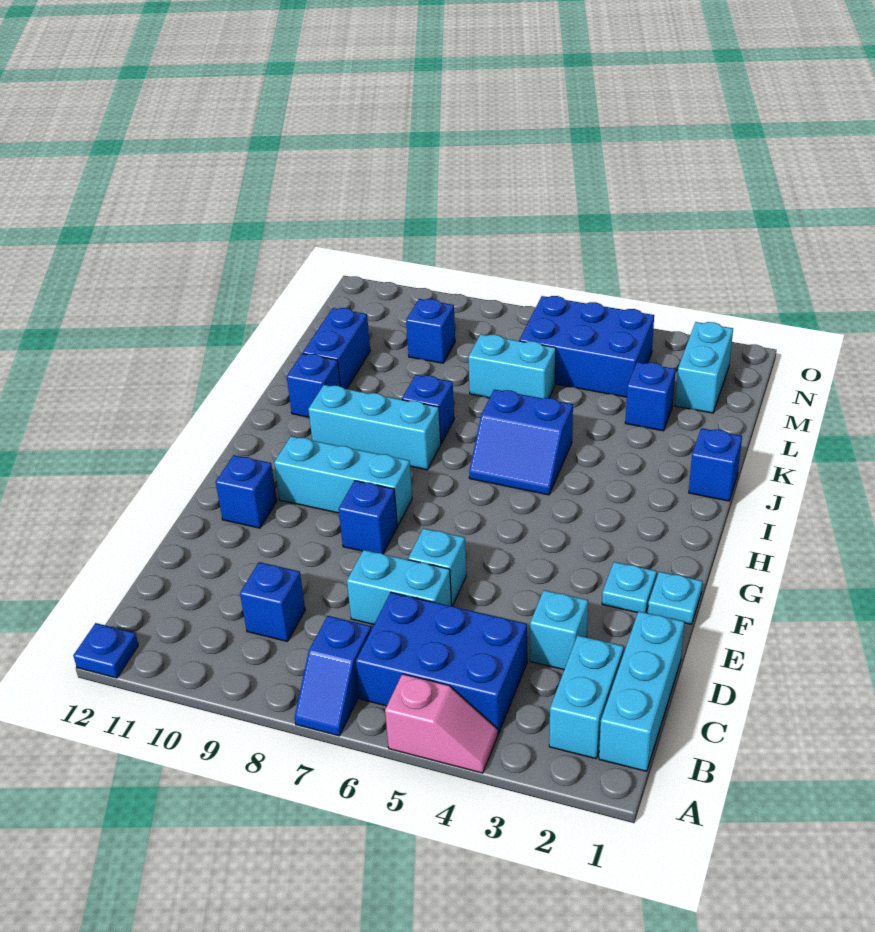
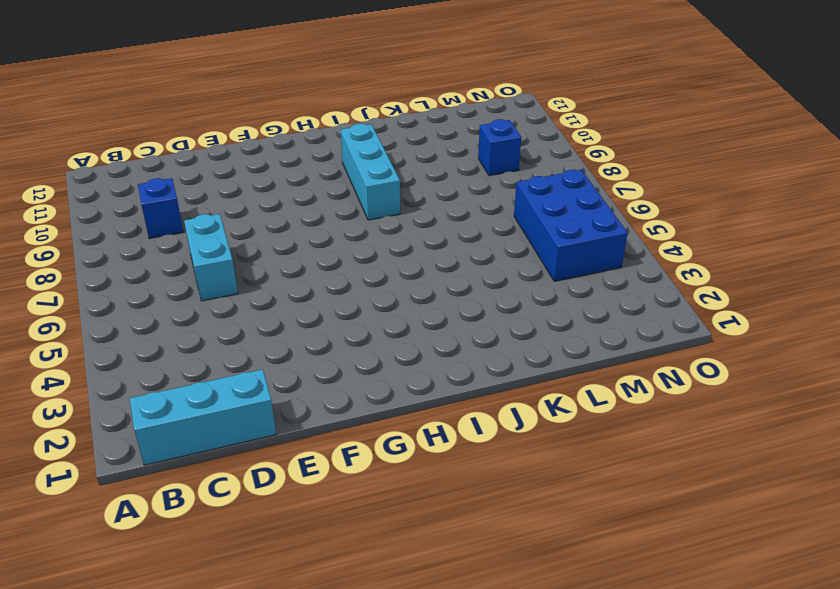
none -> pink slope A4:A5 level 1 top 5
none -> blue slope A7:B7 level 1 top B
none -> blue plate A12 level 1

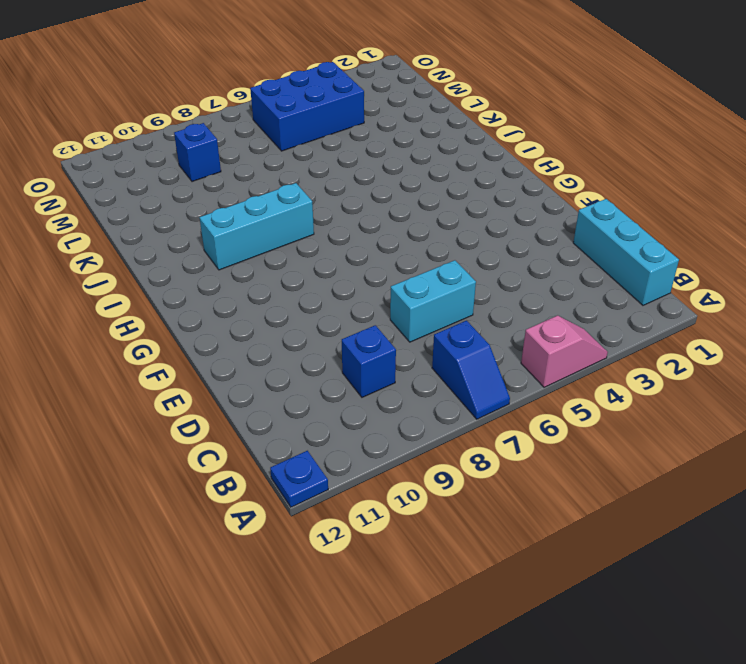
none -> cyan brick B2:C2 level 1
none -> blue brick B4:C6 level 1
none -> cyan brick D3 level 1

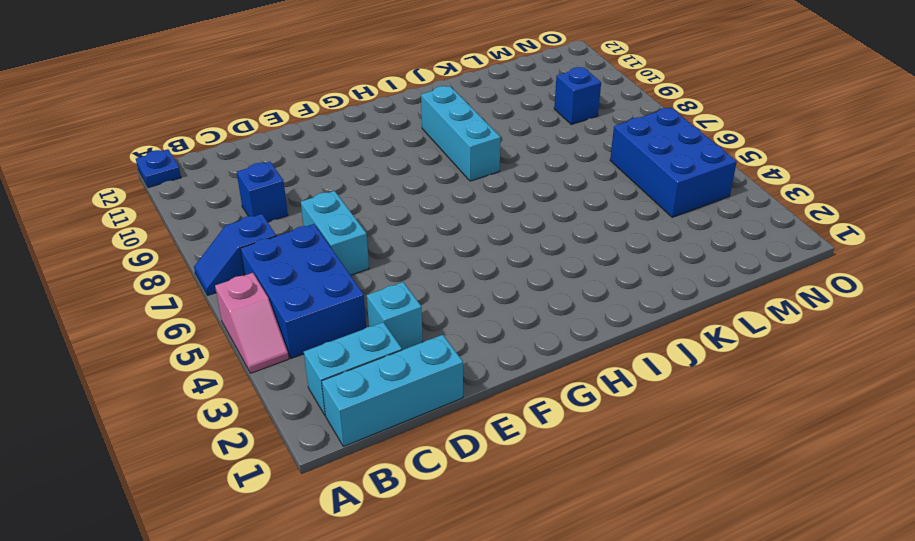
none -> cyan brick E6 level 1
none -> cyan plate F1 level 1
none -> cyan plate F2 level 1

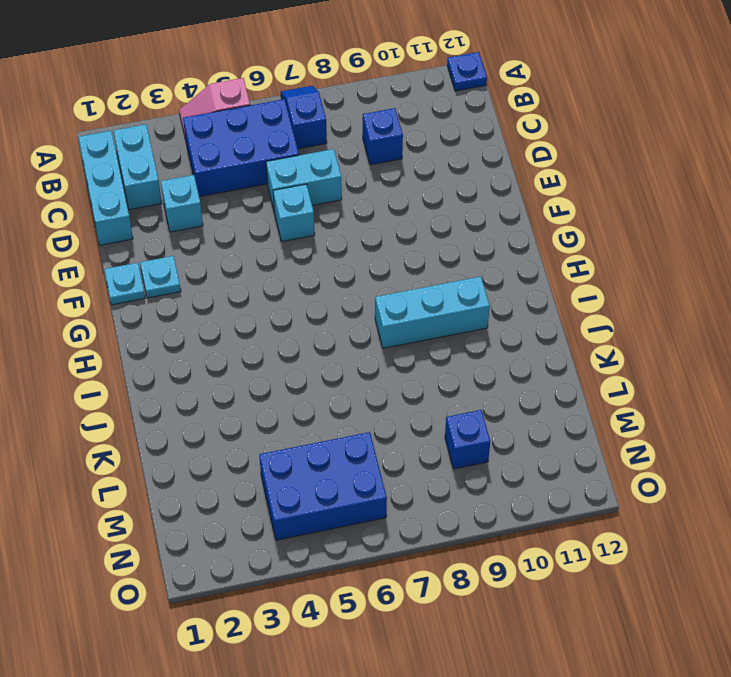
none -> blue brick F8 level 1
none -> blue brick F11 level 1
none -> cyan brick G8:G10 level 1

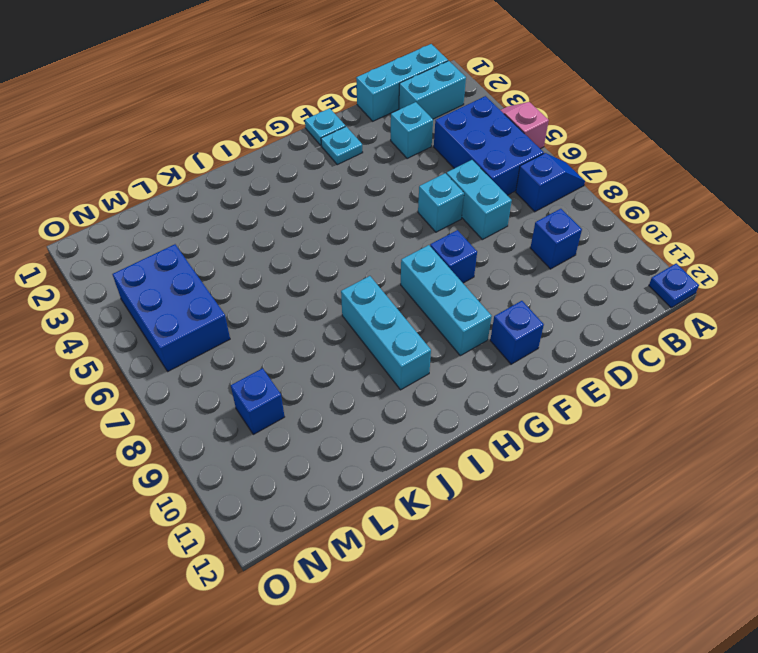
none -> blue slope I5:J6 level 1 top J
none -> blue brick J1 level 1
none -> blue brick J8 level 1

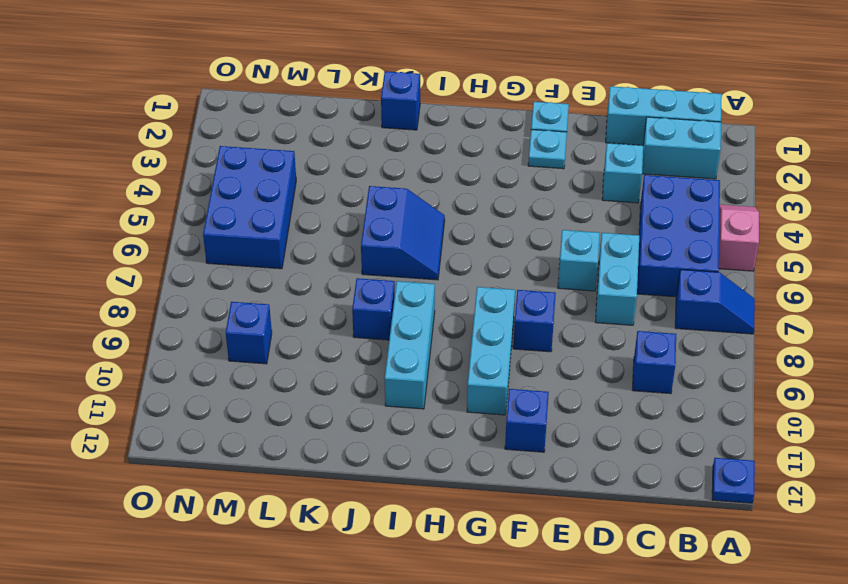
none -> blue brick J11 level 1
none -> blue brick K11:L11 level 1
none -> blue brick L3 level 1

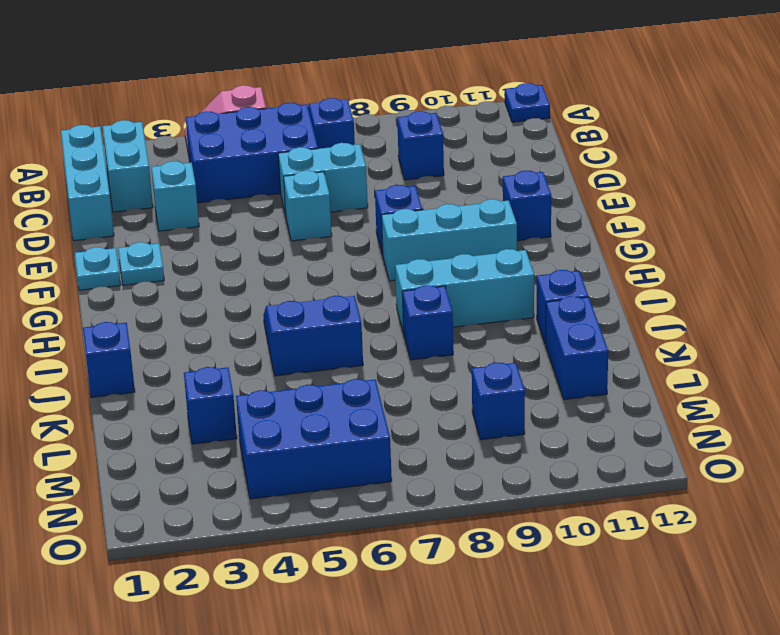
none -> cyan brick L6:L7 level 1
none -> cyan brick M2:N2 level 1

